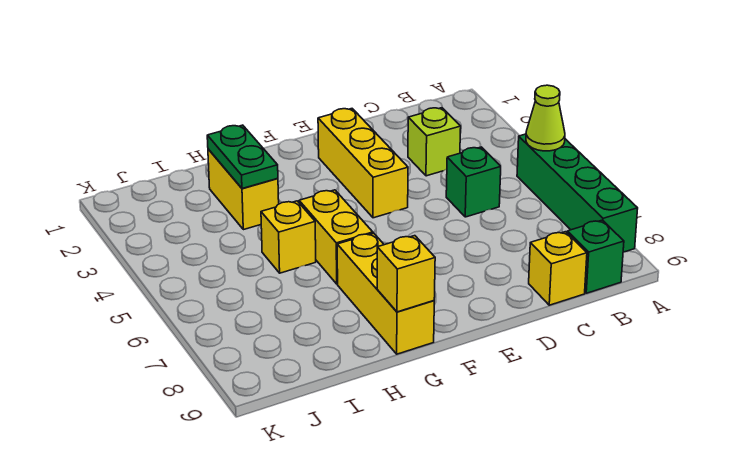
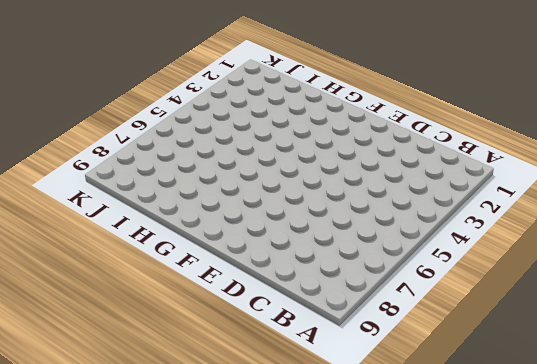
none -> green brick A5:A8 level 1
none -> green brick B9 level 1
none -> lime brick C3 level 1

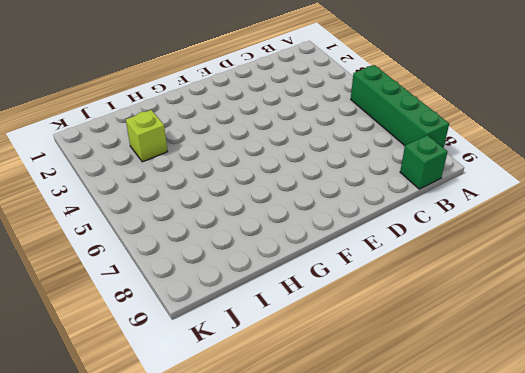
lime brick I3 level 1 -> lime brick C3 level 1
none -> green brick C5 level 1
none -> yellow brick C9 level 1
none -> yellow brick E2:E4 level 1

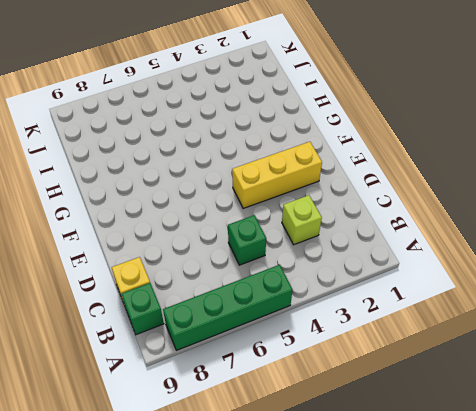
none -> yellow brick G5:G6 level 1
none -> yellow brick G7:G9 level 1
none -> yellow brick H2:H3 level 1

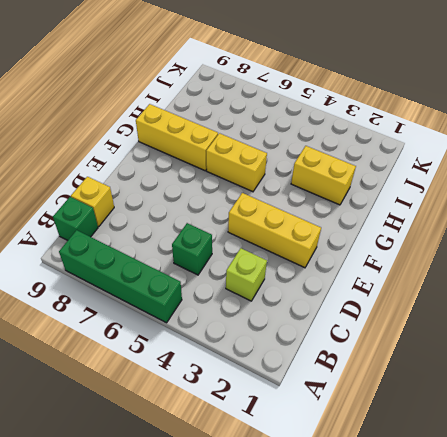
none -> yellow brick H5 level 1
none -> lime cone A5 level 2
none -> yellow brick G9 level 2

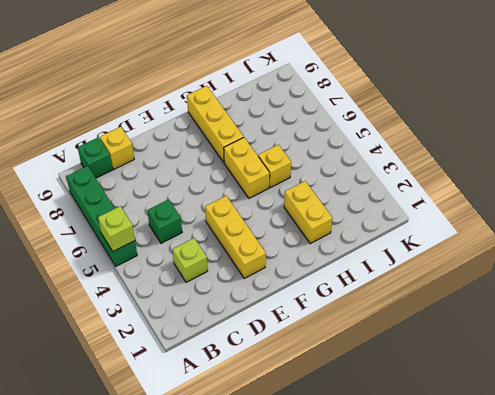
lime brick A5 level 2 -> lime cone A5 level 2
none -> yellow brick G9 level 2
none -> green plate H2:H3 level 2

